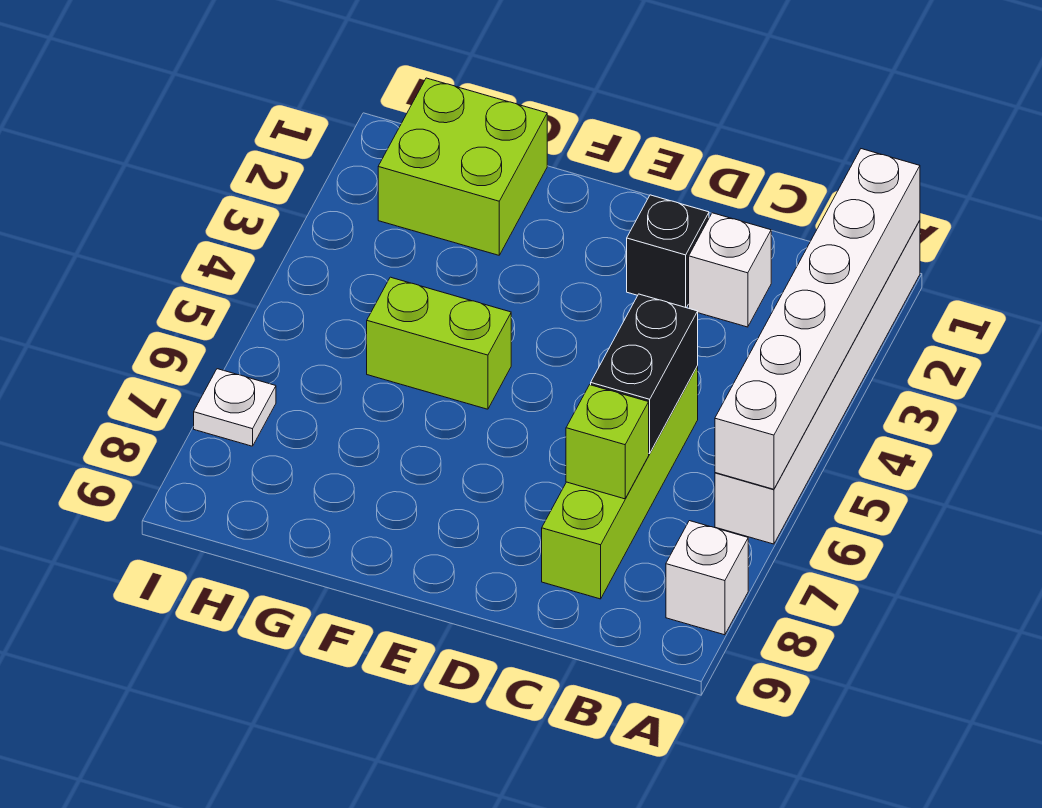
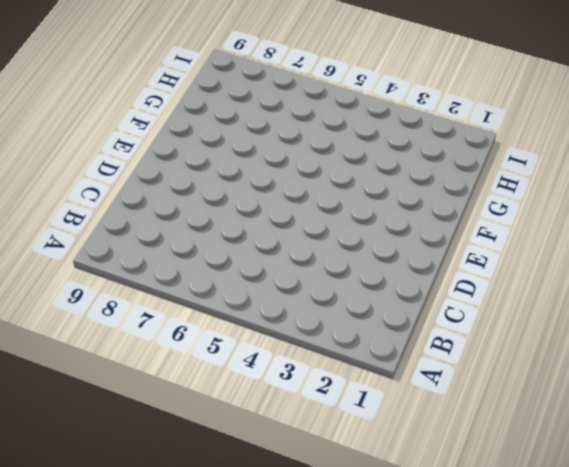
none -> white brick A1:A6 level 1
none -> white brick A8 level 1

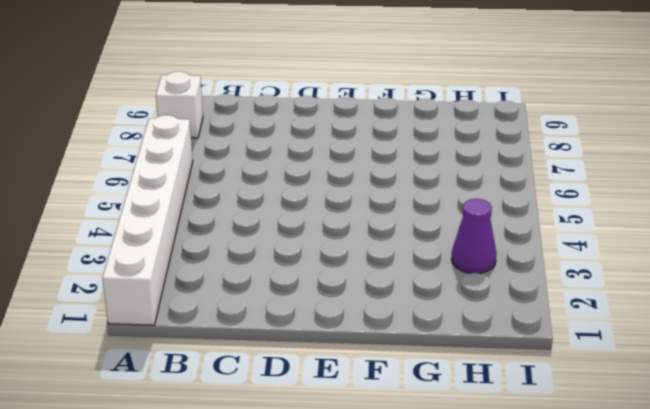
purple cone H3 level 1 -> none
none -> white brick C2 level 1
none -> lime brick C5:C8 level 1

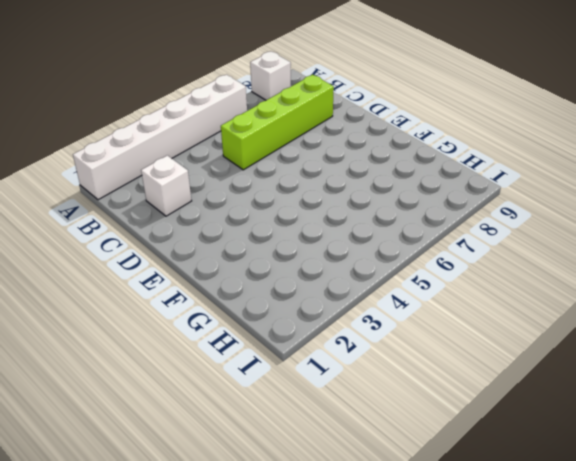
none -> black brick D2 level 1
none -> lime brick F5:G5 level 1

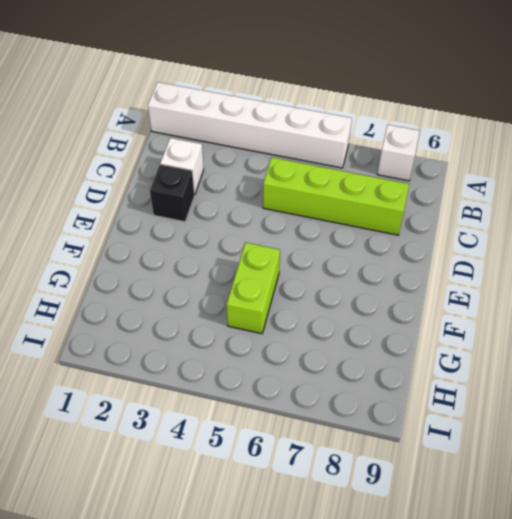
none -> lime brick G1:H2 level 1
none -> white plate I7 level 1

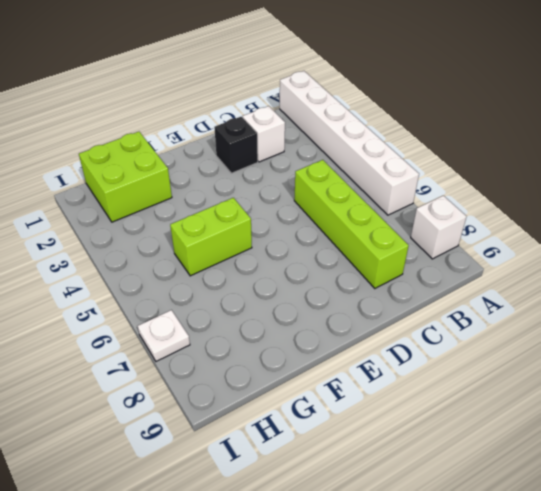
none -> white brick A1:A6 level 2
none -> black brick C5:C6 level 2

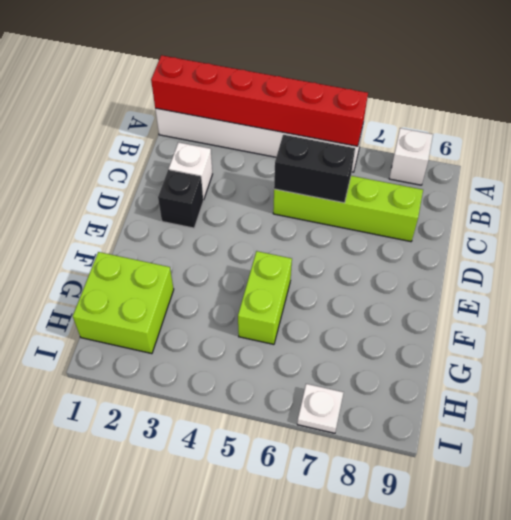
red brick A1:A6 level 2 -> white brick A1:A6 level 2
none -> lime brick C7 level 2

